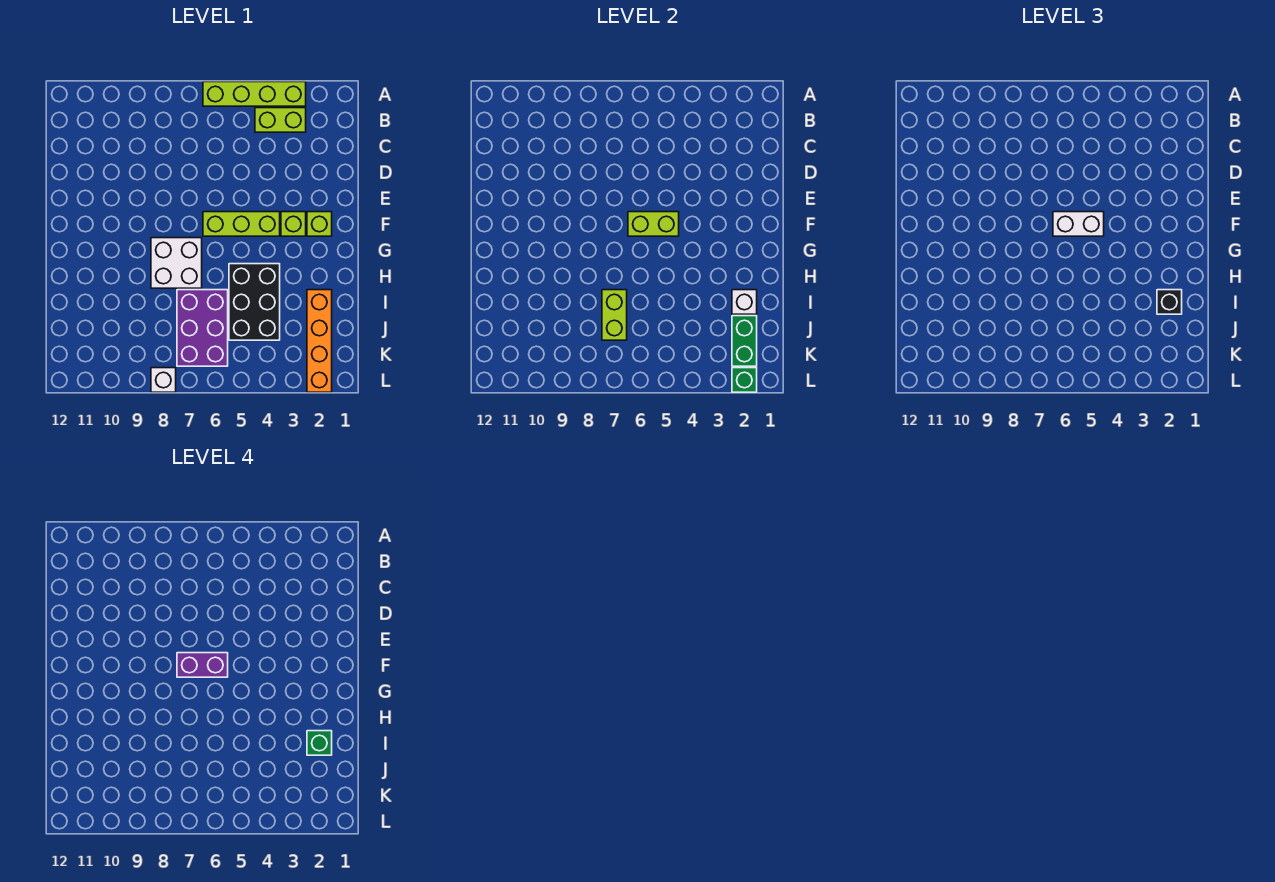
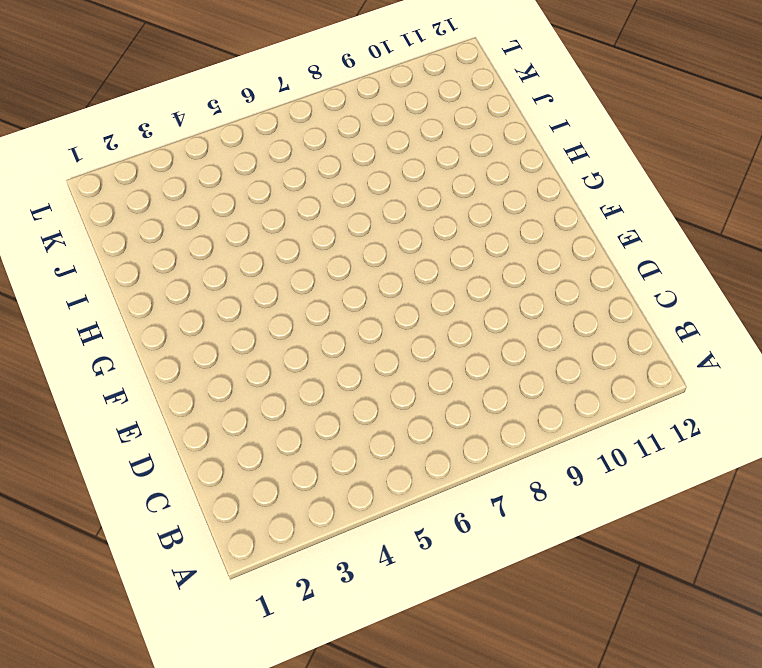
none -> lime brick A3:A6 level 1
none -> lime brick B3:B4 level 1
none -> lime brick F2 level 1

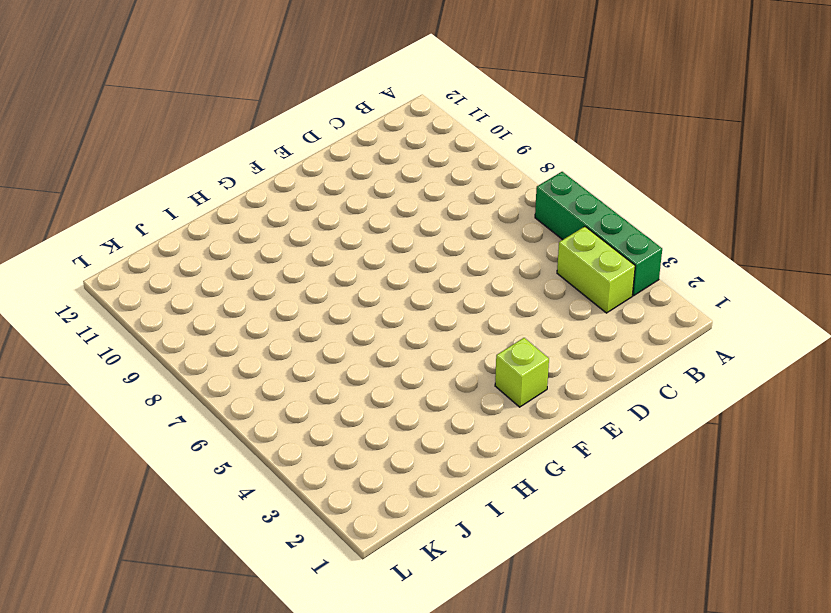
green brick A3:A6 level 1 -> lime brick A3:A6 level 1
none -> lime brick F3 level 1
none -> lime brick F4:F6 level 1
none -> white brick G7:H8 level 1

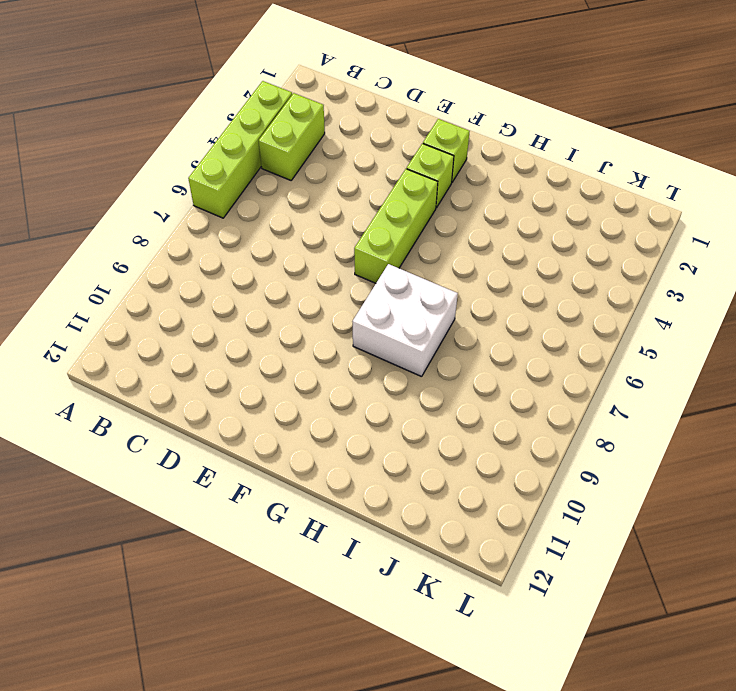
none -> black brick H4:J5 level 1
none -> orange brick I2:L2 level 1
none -> purple brick I6:K7 level 1

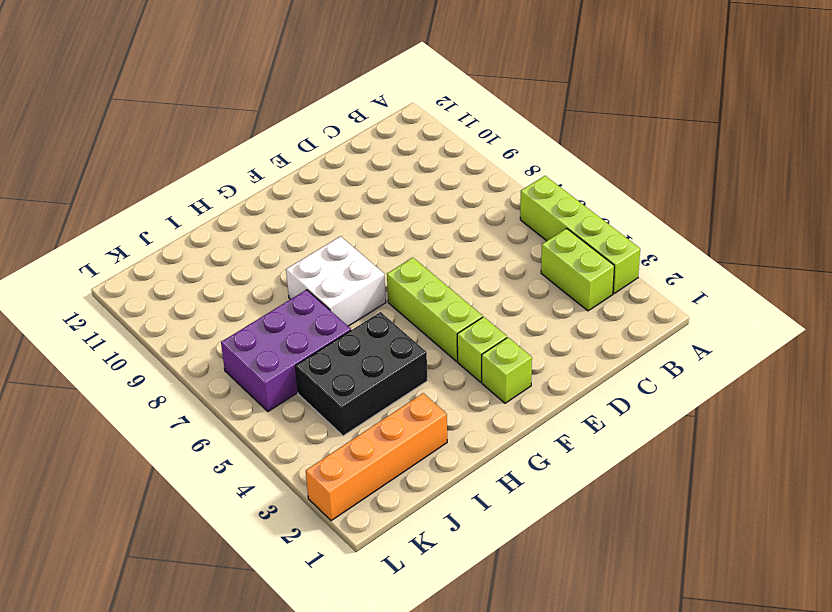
none -> white brick L8 level 1
none -> lime brick F5:F6 level 2
none -> white brick I2 level 2

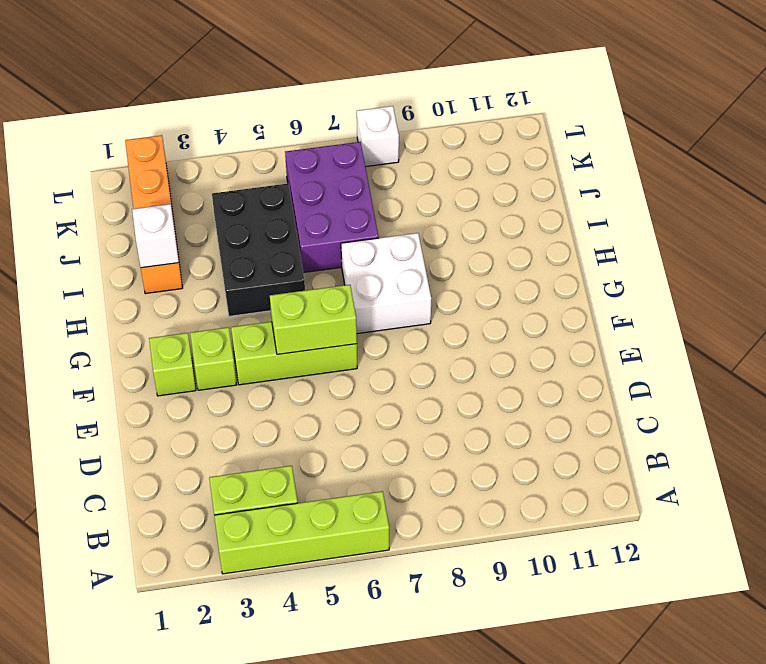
none -> lime brick I7:J7 level 2
none -> green brick J2:K2 level 2
none -> green brick L2 level 2

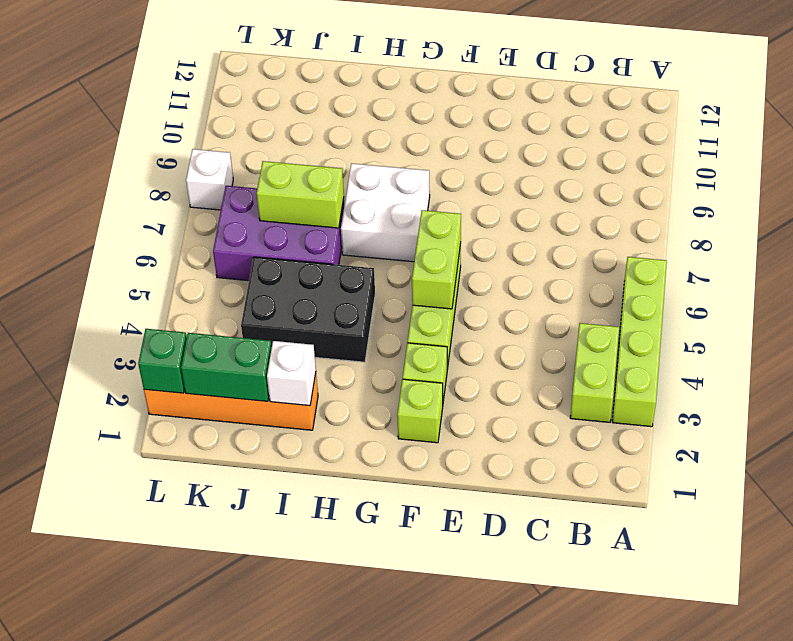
none -> white brick F5:F6 level 3
none -> black brick I2 level 3
none -> purple brick F6:F7 level 4

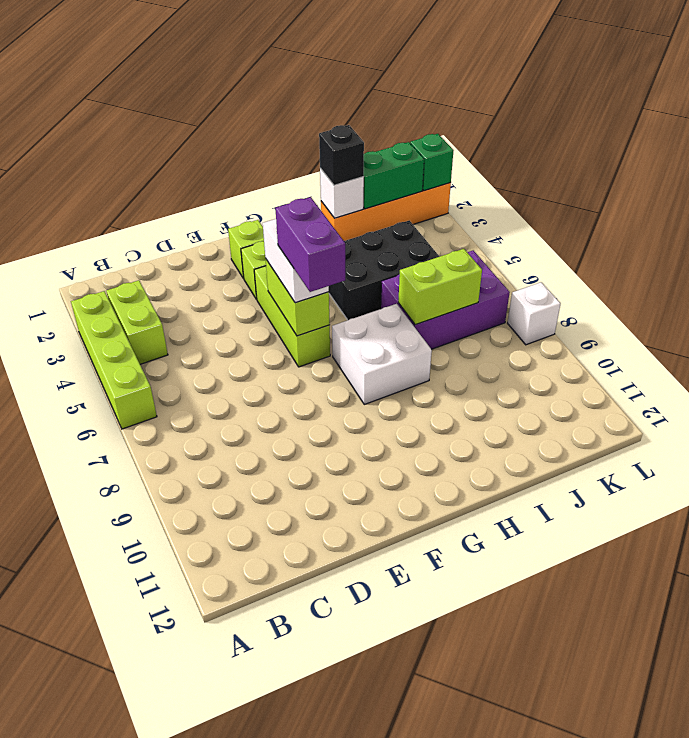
none -> green brick I2 level 4

